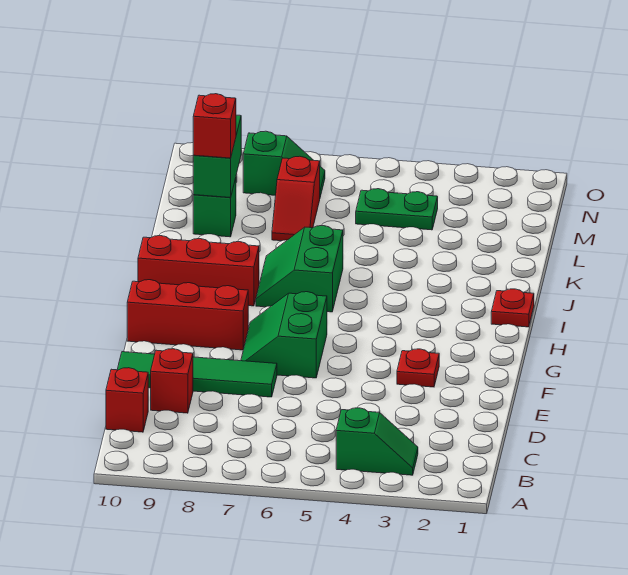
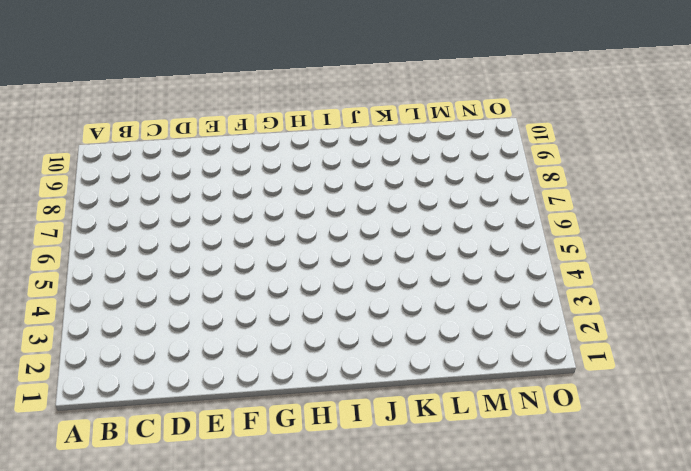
none -> green slope B3:B4 level 1 top 4
none -> red brick C10 level 1
none -> red brick D9 level 1

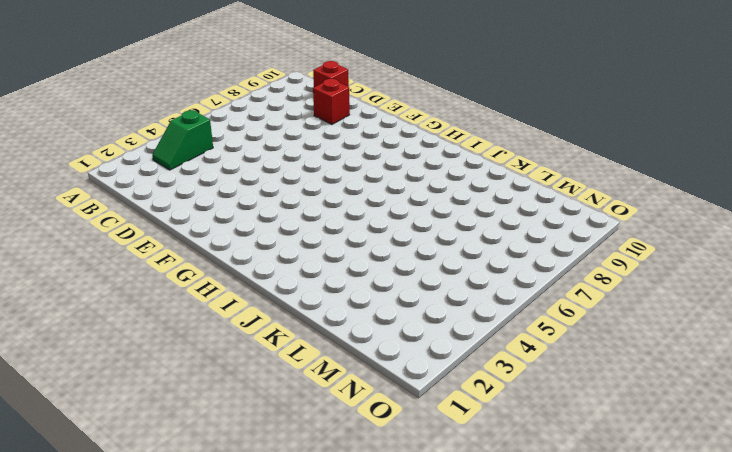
none -> green tile E7:E10 level 1
none -> red plate F3 level 1
none -> green slope F6:G7 level 1 top 6

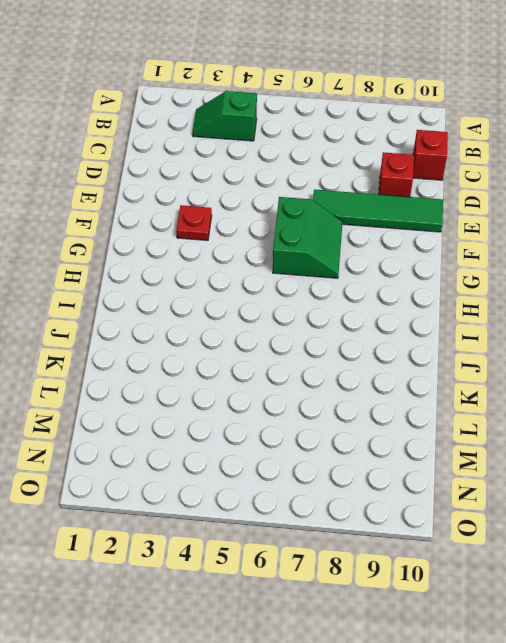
none -> red brick G8:G10 level 1
none -> red plate I1 level 1
none -> green slope I6:J7 level 1 top 6

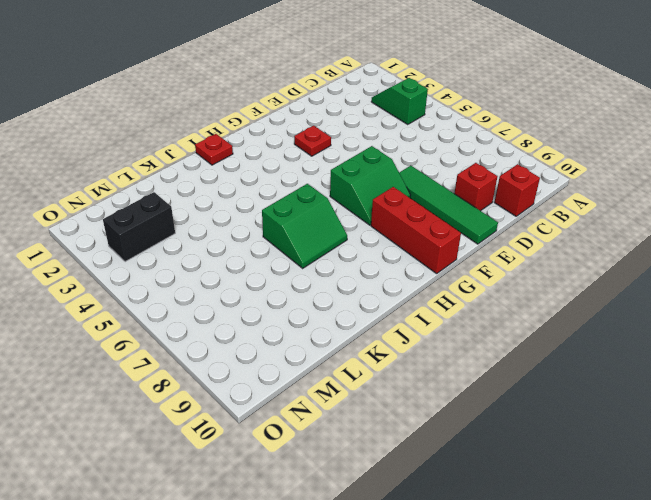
black brick M3:N3 level 1 -> none
none -> red brick I8:I10 level 1
none -> red slope L7:M7 level 1 top M
none -> green brick L9 level 1

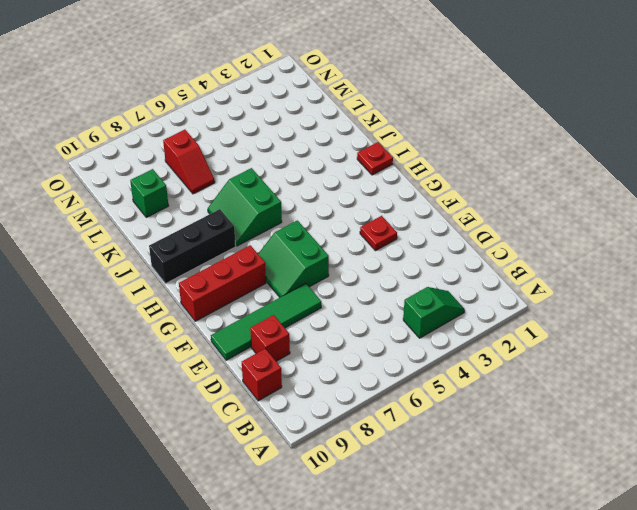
black brick I8:I10 level 1 -> red brick I8:I10 level 1
none -> green plate M4:M5 level 1
none -> green slope N7:N8 level 1 top 8
none -> green brick L9:M9 level 2

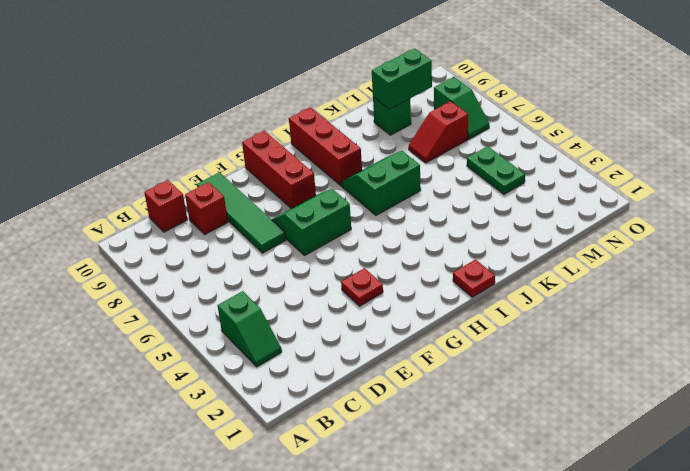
none -> red brick L9 level 3

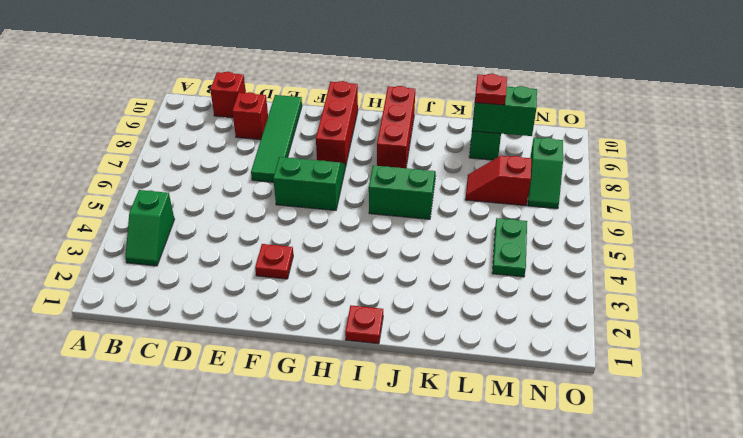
red plate L9 level 3 -> red brick L9 level 3

